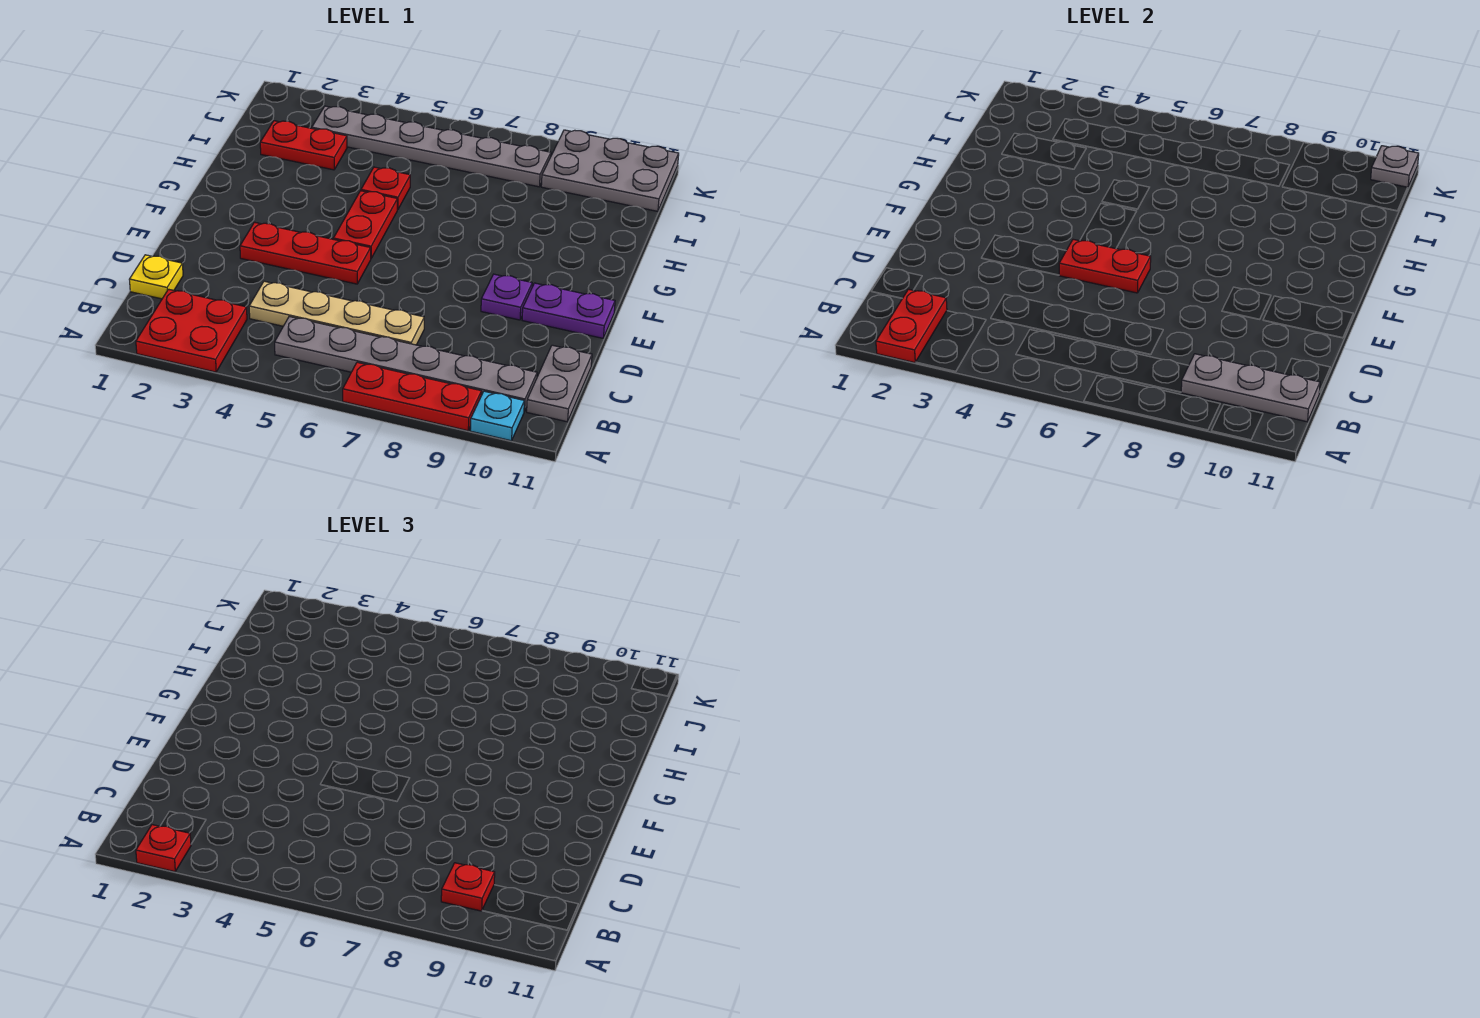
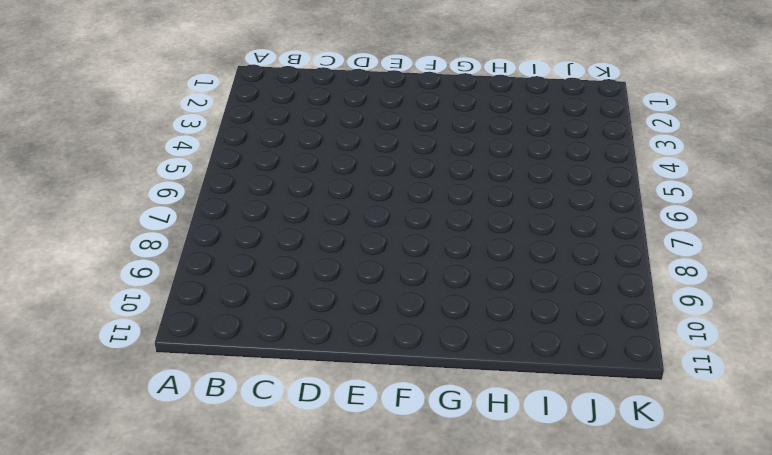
none -> red plate A2:B3 level 1
none -> red plate A7:A9 level 1
none -> cyan plate A10 level 1

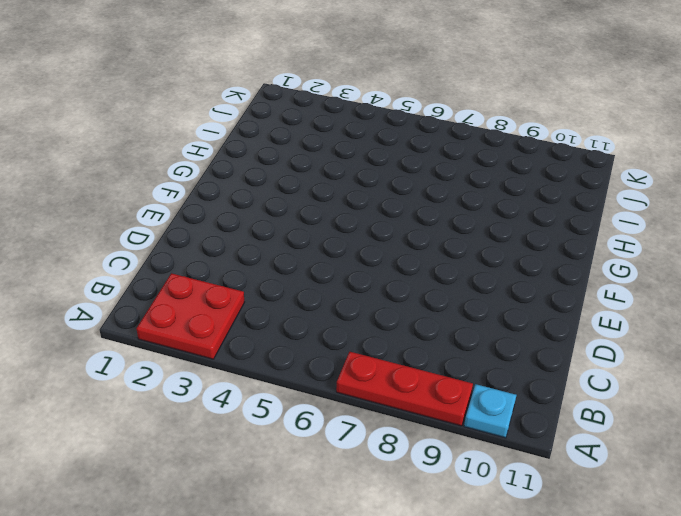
none -> grey plate B5:B10 level 1
none -> grey plate B11:C11 level 1
none -> yellow plate C1 level 1

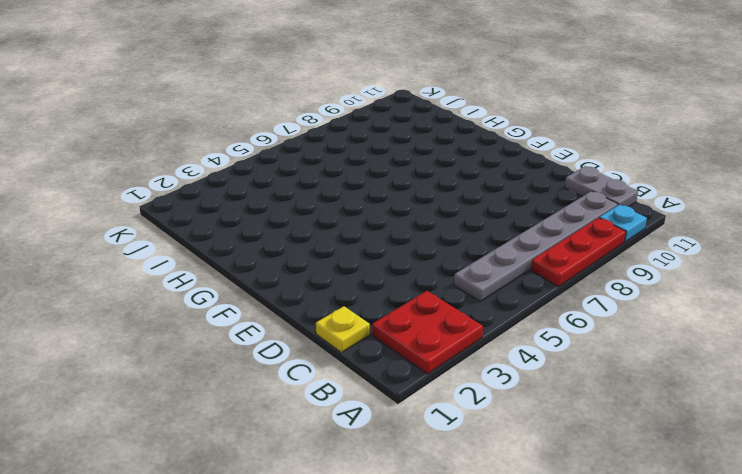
none -> tan plate C4:C7 level 1
none -> red plate E3:E5 level 1
none -> purple plate E9 level 1

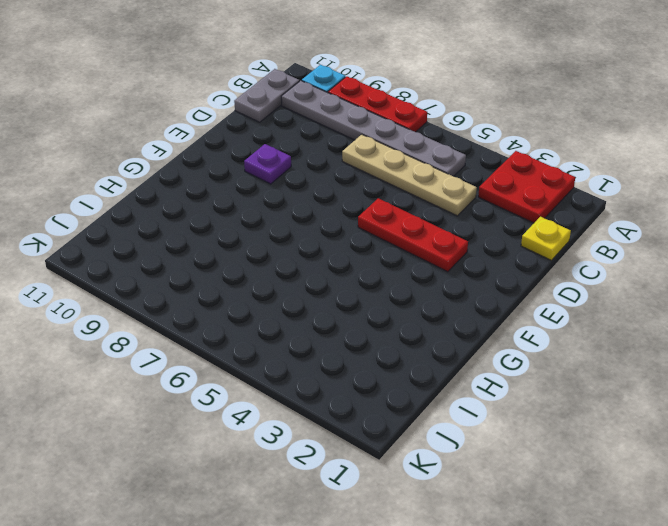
none -> purple plate E10:E11 level 1
none -> red plate F5:G5 level 1
none -> red plate H5 level 1

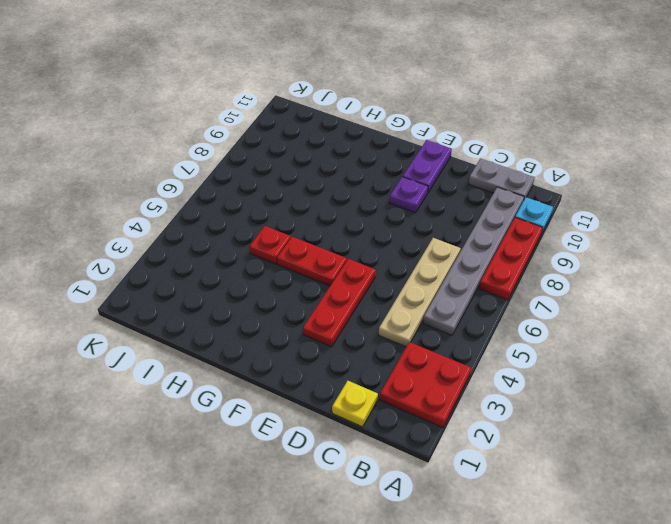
none -> red plate I2:I3 level 1
none -> grey plate J3:J8 level 1
none -> grey plate J9:K11 level 1

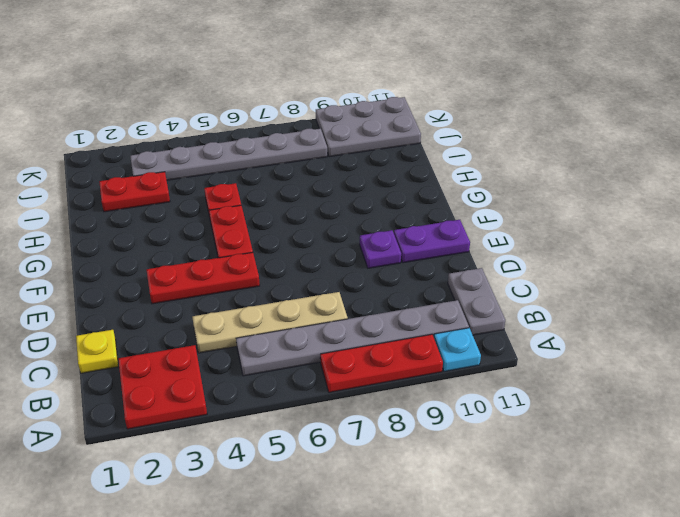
none -> red plate A2:B2 level 2
none -> grey plate B9:B11 level 2
none -> red plate E5:E6 level 2

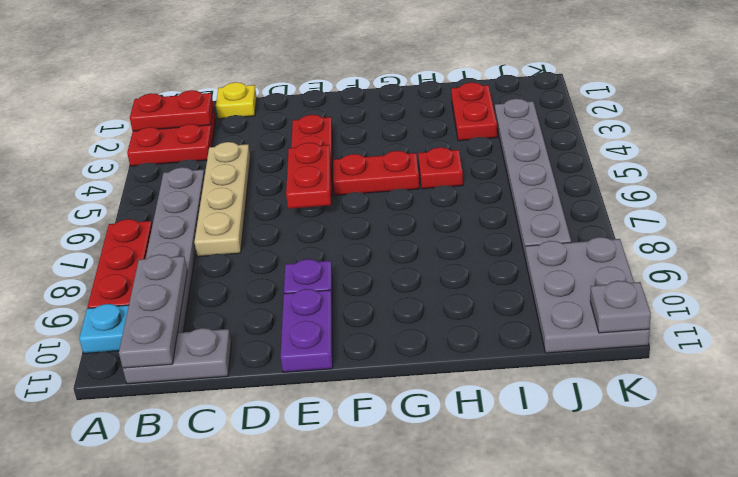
none -> red plate A2 level 3
none -> red plate B9 level 3

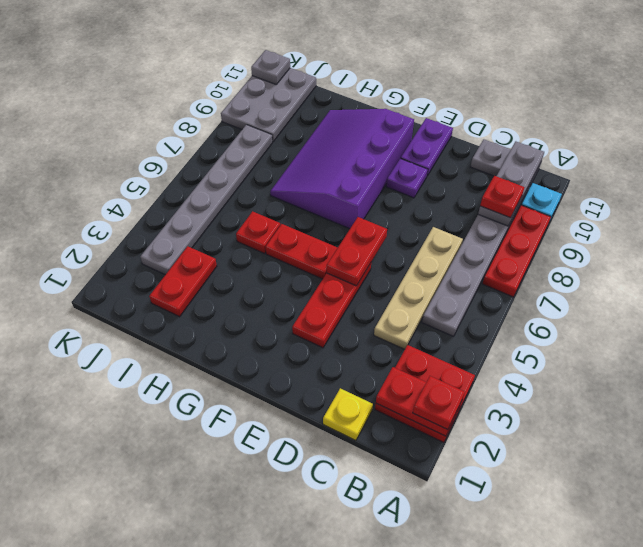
purple slope F7:H10 level 1 top F -> none

